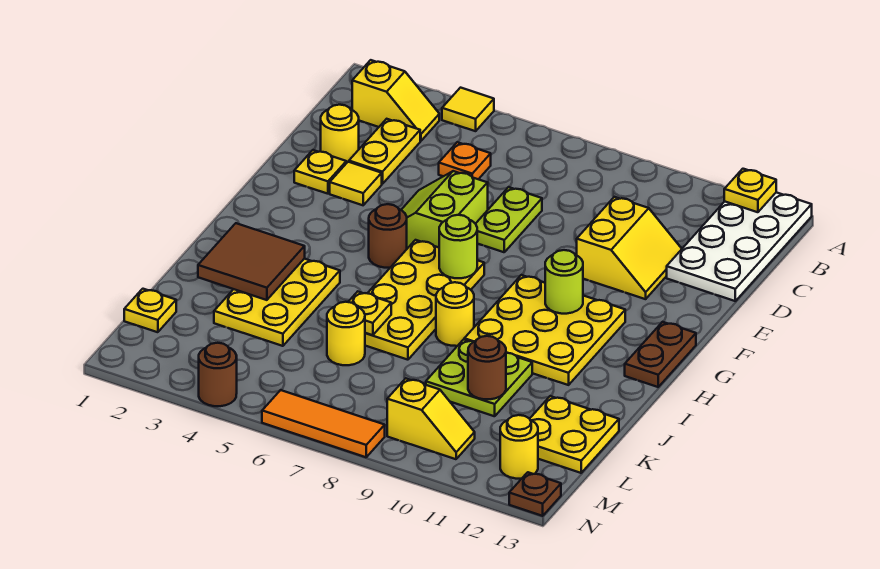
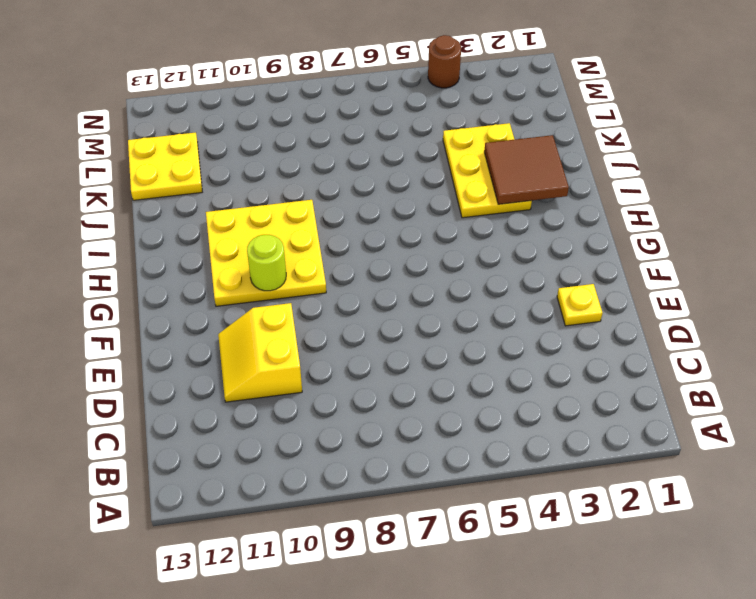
none -> yellow tile A4 level 1
none -> white plate A12:D13 level 1
none -> yellow slope B2:B3 level 1 top 2
none -> yellow plate C3:D3 level 1

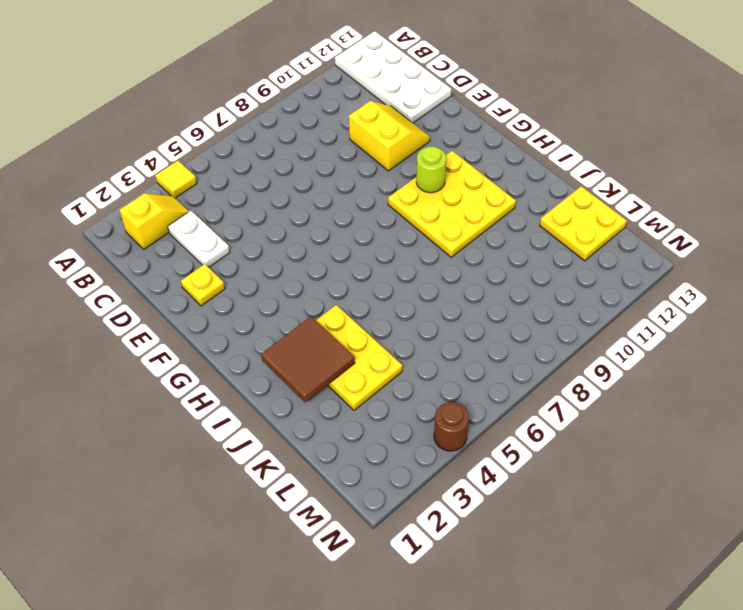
white plate C3:D3 level 1 -> yellow plate C3:D3 level 1
none -> orange plate C5 level 1
none -> yellow round brick D2 level 1
none -> lime plate D7:E7 level 1
none -> yellow tile E3 level 1

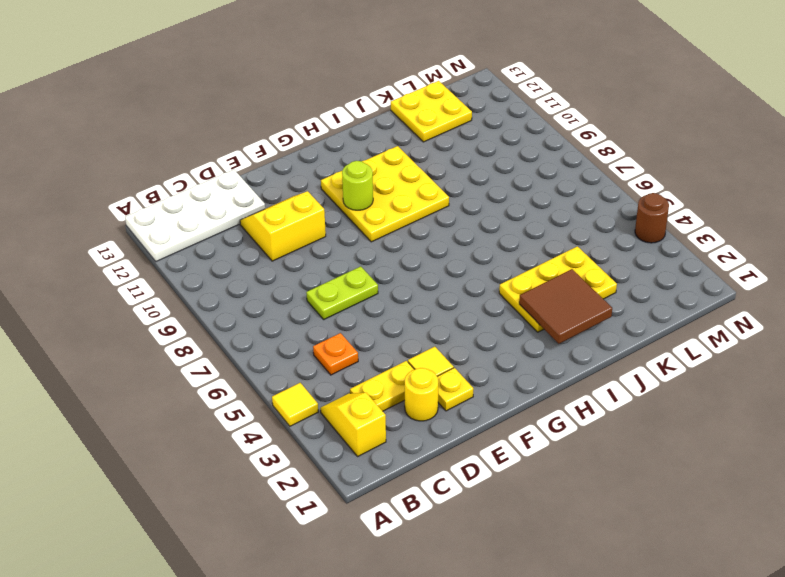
none -> lime slope E5:F6 level 1 top 6
none -> brown round brick G5 level 1
none -> yellow plate G6:J7 level 1
none -> brown plate G13:H13 level 1

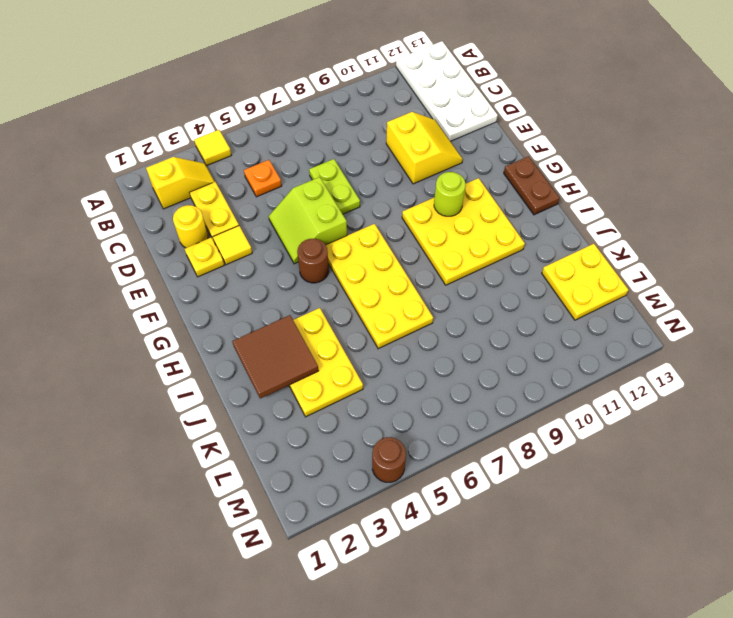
none -> yellow round brick I8 level 1
none -> lime plate J9:K10 level 1
none -> yellow round brick K6 level 1
none -> yellow plate L1 level 1

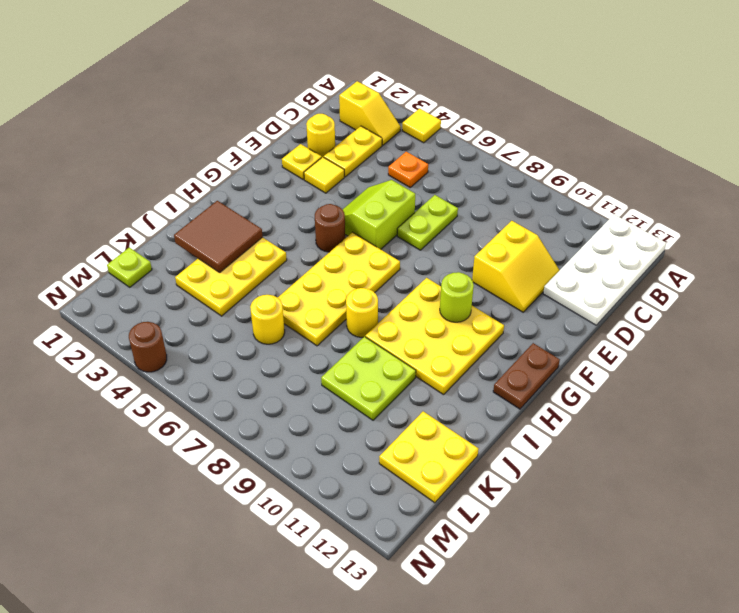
lime plate L1 level 1 -> yellow plate L1 level 1
none -> yellow slope M9:M10 level 1 top 9
none -> yellow round brick M12 level 1
none -> orange tile N6:N8 level 1
none -> brown plate N13 level 1

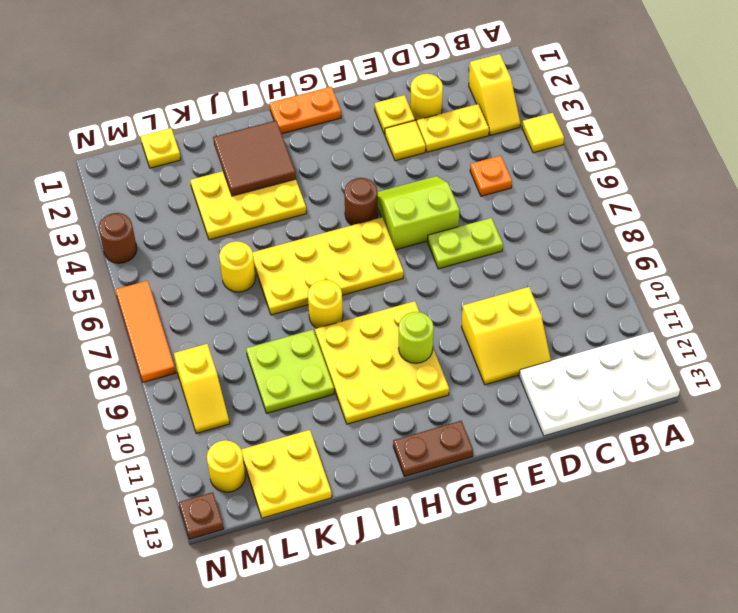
orange plate G1:H1 level 1 -> none
none -> yellow plate A12 level 2
none -> lime round brick G7 level 2
none -> yellow plate J6 level 2
none -> brown round brick K10 level 2

